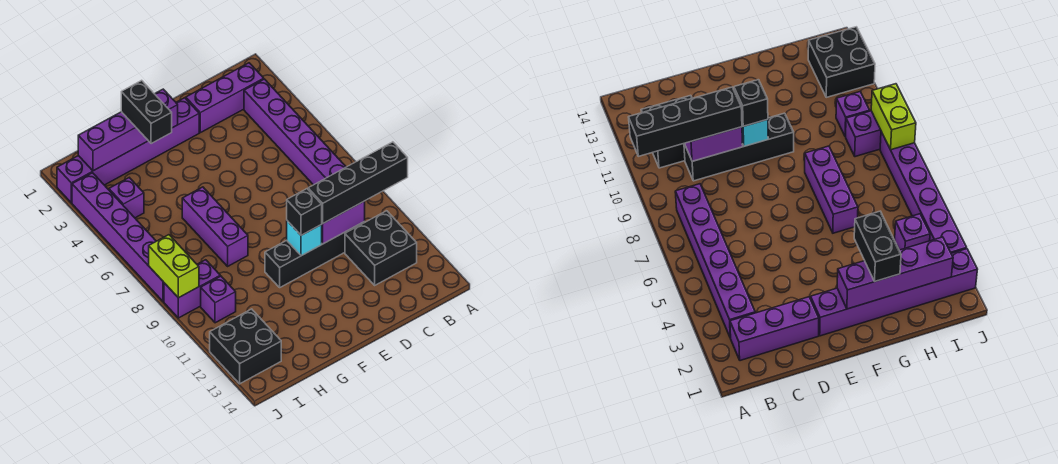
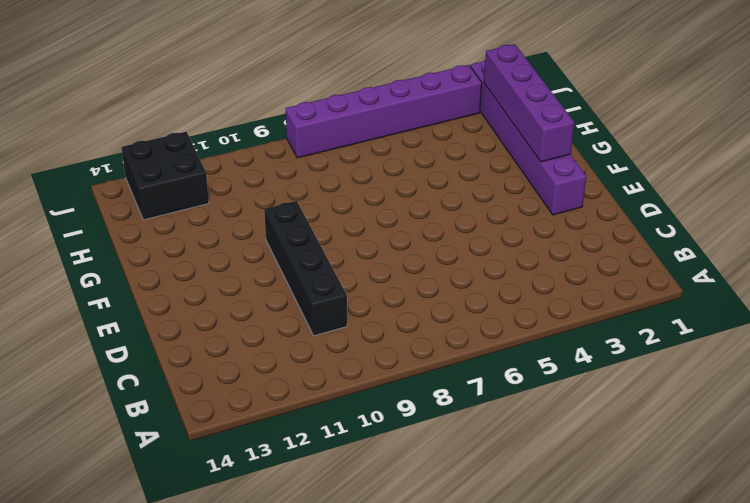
none -> purple brick B2:D2 level 1
none -> purple brick B3:B8 level 1
none -> black brick B11:C12 level 1

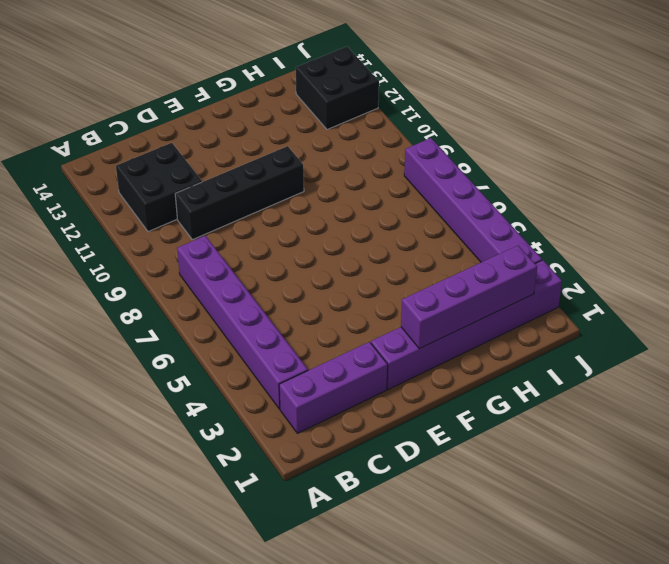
none -> purple brick G6:G8 level 1
none -> purple brick I4 level 1
none -> purple brick I9:J9 level 1

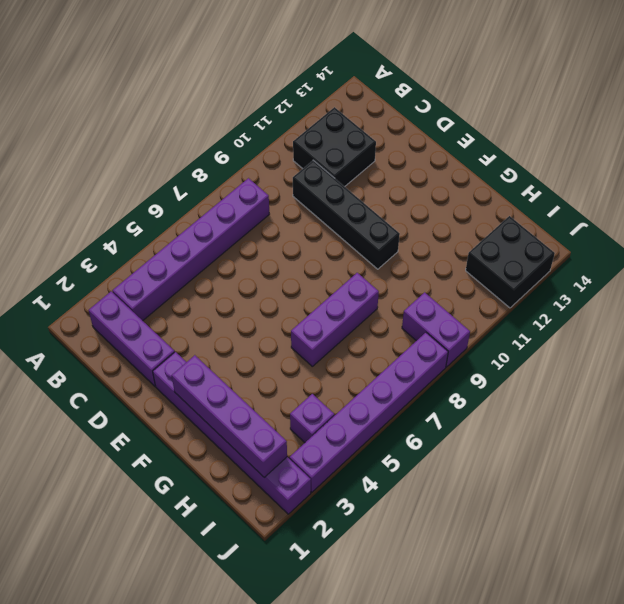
none -> purple brick I10 level 1
none -> purple brick C10:D10 level 2
none -> cyan brick E10 level 2

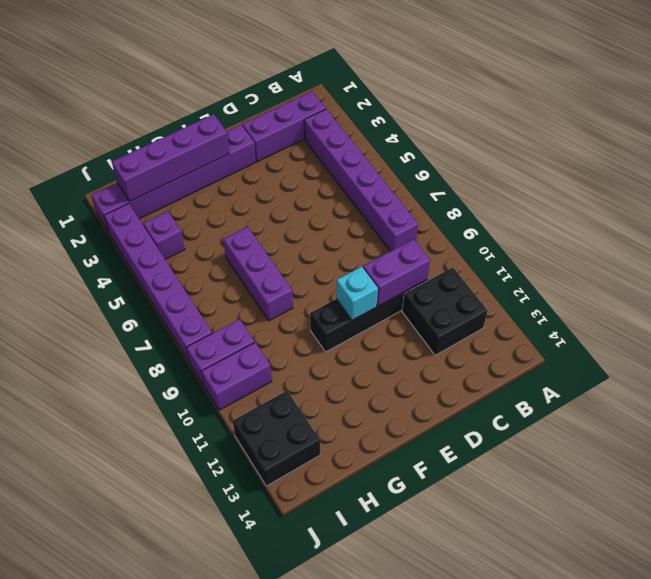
purple brick I10:J10 level 1 -> purple brick I10 level 1
none -> lime brick J8:J9 level 2
none -> black brick A10:D10 level 3
none -> black brick E10 level 3

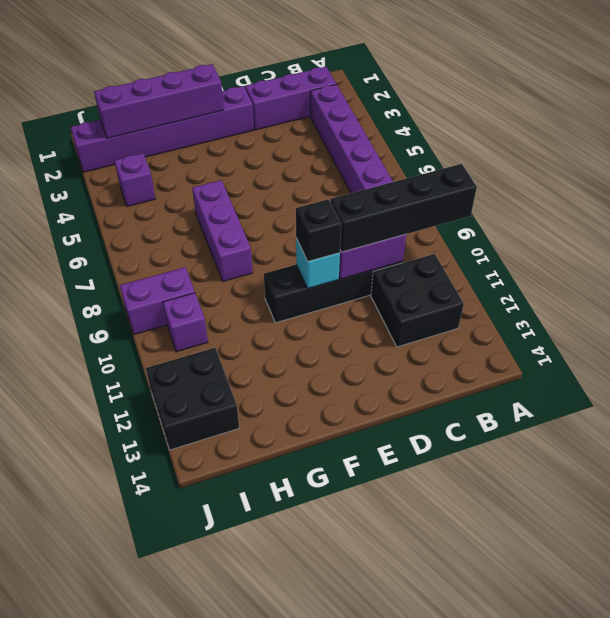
none -> purple brick J3:J8 level 1
none -> lime brick J8:J9 level 2
none -> black brick G2:G3 level 3

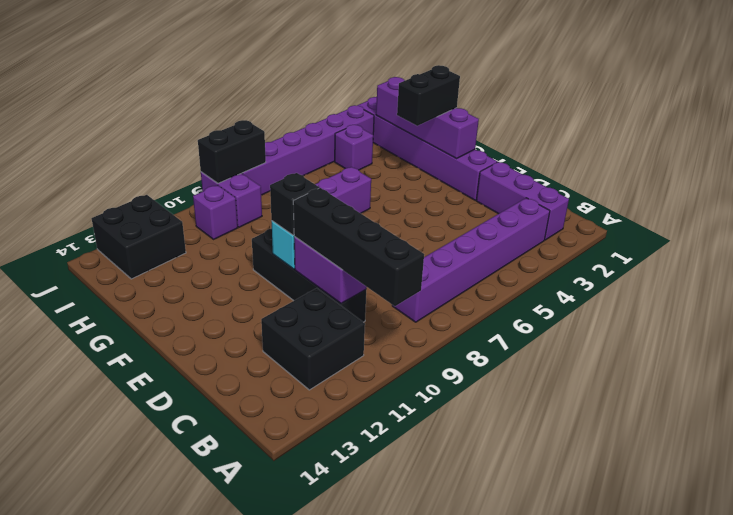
black brick J8:J9 level 2 -> lime brick J8:J9 level 2

